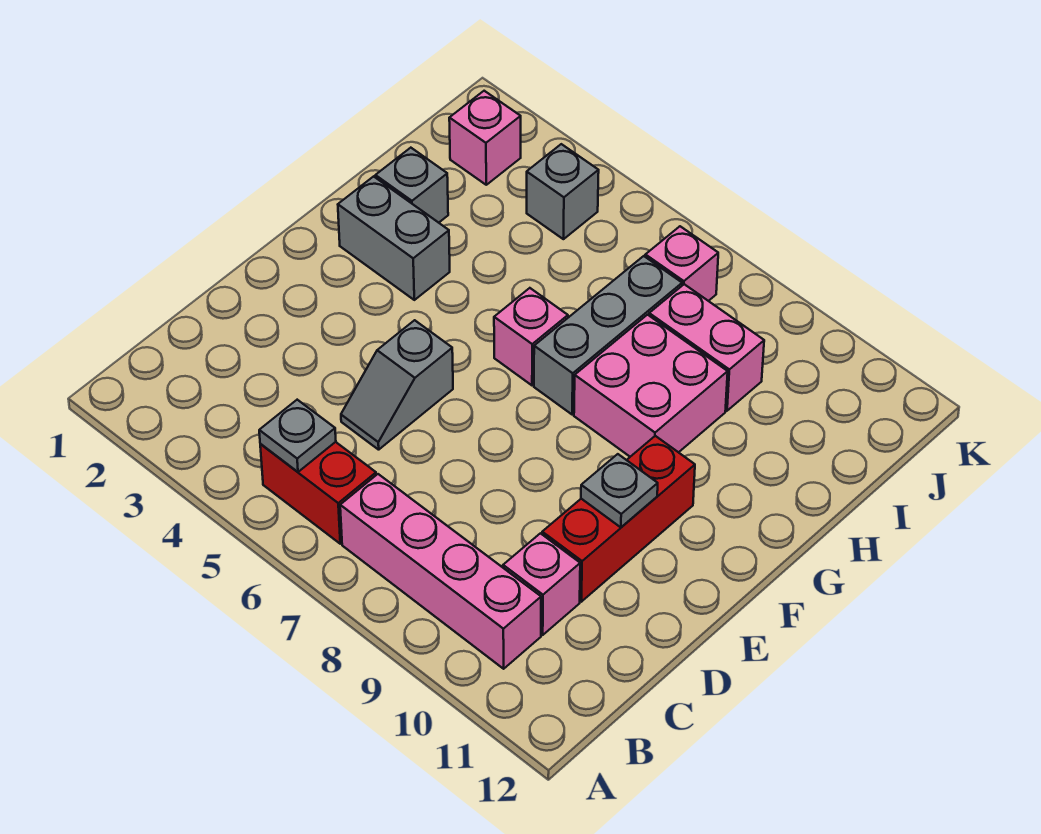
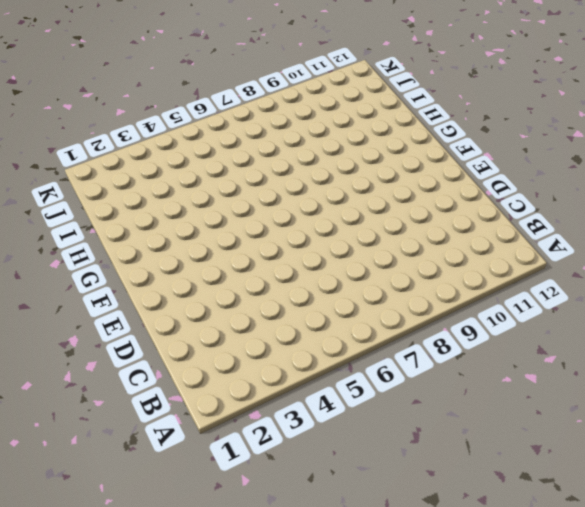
none -> red brick B5:B6 level 1
none -> pink brick B7:B10 level 1
none -> pink brick C10 level 1

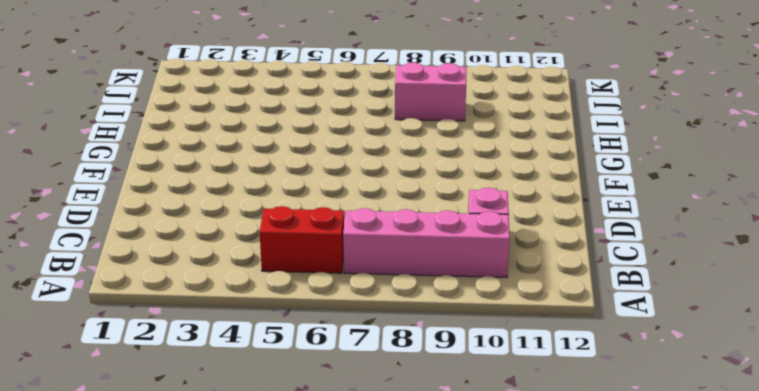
none -> grey slope D5:E5 level 1 top E
none -> red brick D10:F10 level 1
none -> grey brick G2:G3 level 1

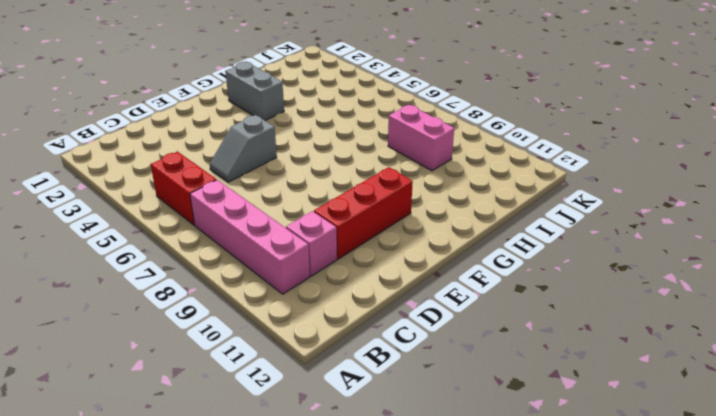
none -> pink brick G6 level 1
none -> grey brick G7:I7 level 1
none -> pink brick G8:H9 level 1

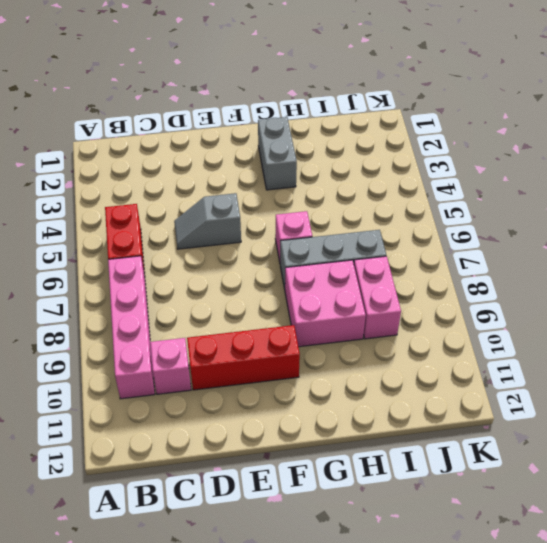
none -> grey brick H2 level 1
none -> pink brick J2 level 1
none -> grey brick J4 level 1

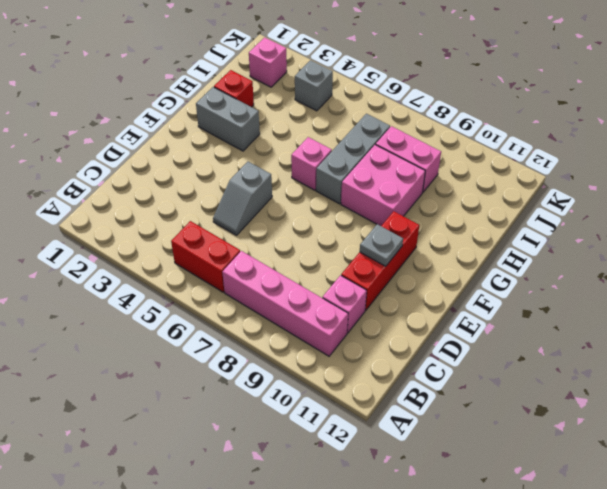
red brick H2 level 1 -> grey brick H2 level 1
none -> pink brick J7 level 1
none -> grey plate B5 level 2

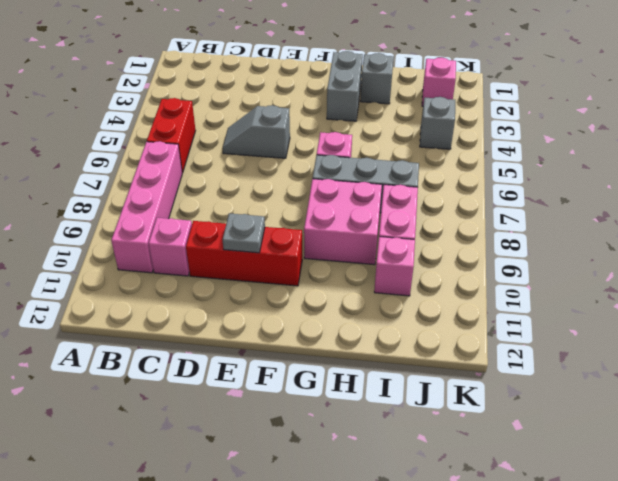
pink brick I10 level 1 -> pink brick J7 level 1
none -> grey plate B5 level 2

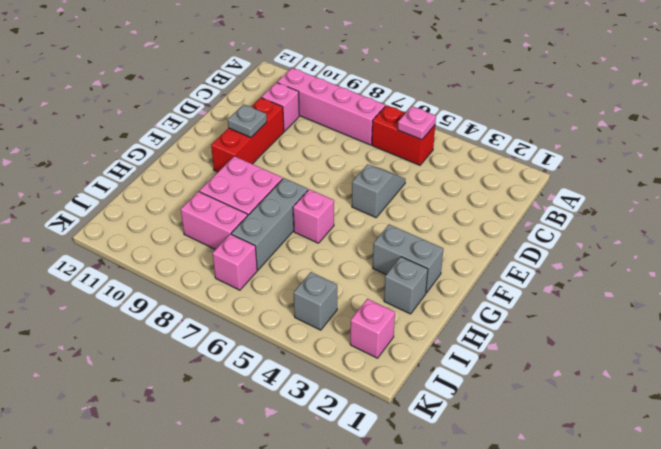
pink plate B5 level 2 -> grey plate B5 level 2

